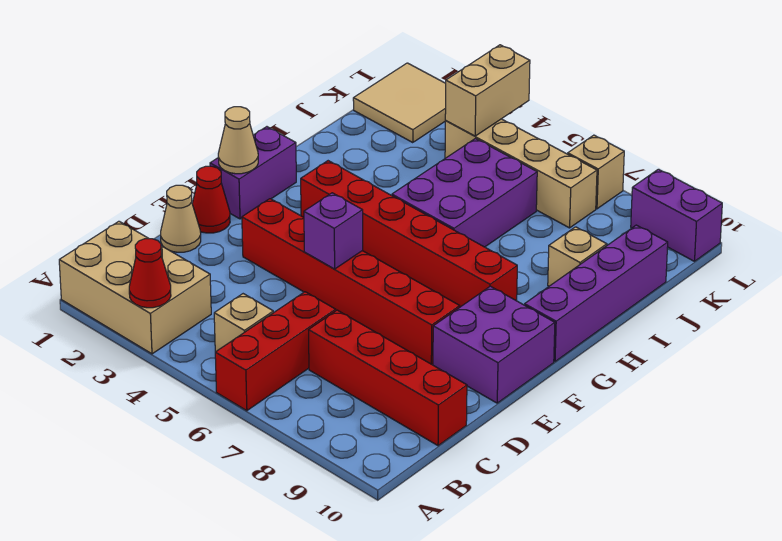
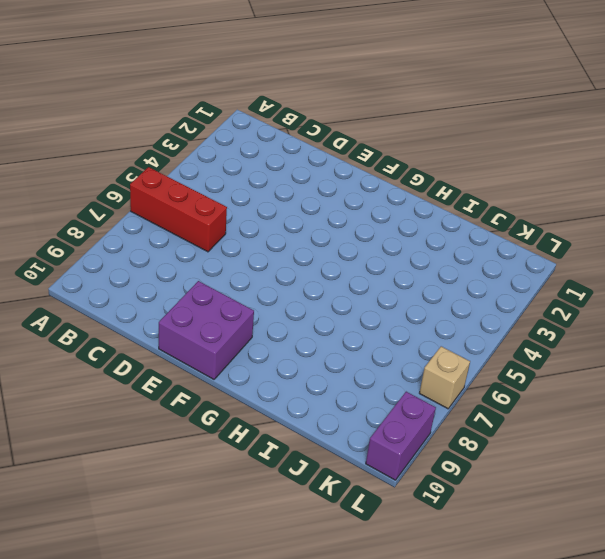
none -> tan brick A1:B3 level 1
none -> tan brick B5 level 1
none -> red brick C7:C10 level 1

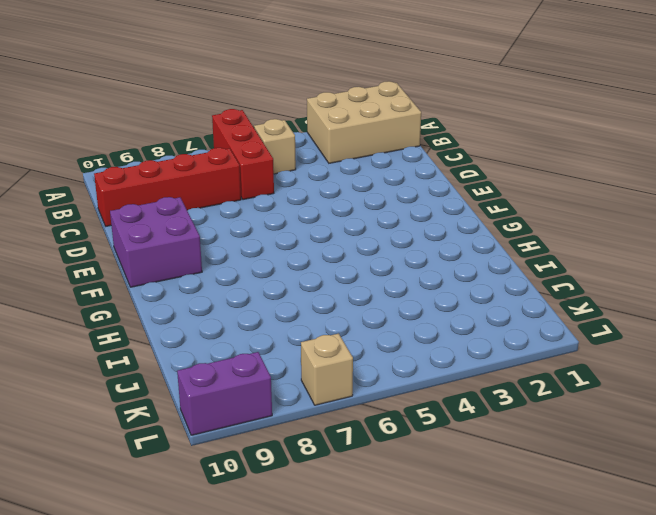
none -> tan cone D1 level 1
none -> red cone E1 level 1
none -> red brick E3:E8 level 1

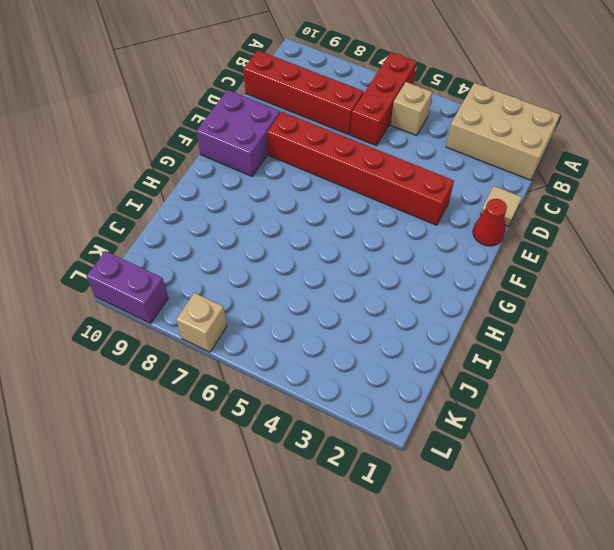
tan tile D1 level 1 -> tan cone D1 level 1
none -> purple brick F1:G1 level 1
none -> red brick G3:G8 level 1
none -> purple brick G10:J10 level 1

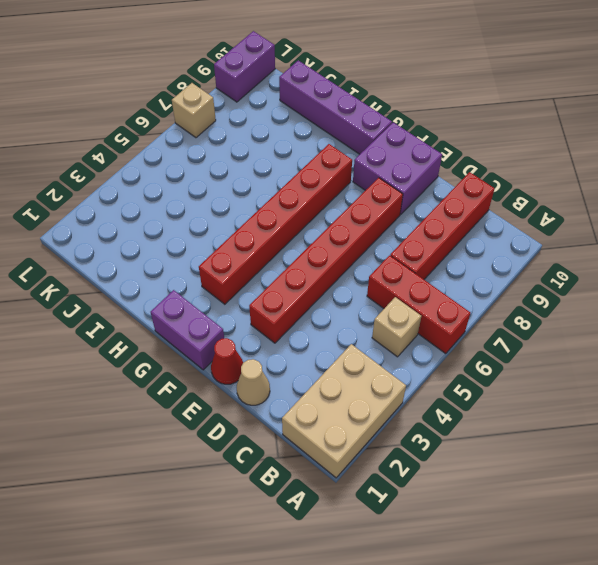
none -> purple brick H5:J6 level 1
none -> tan brick I9 level 1
none -> tan tile K1:L2 level 1

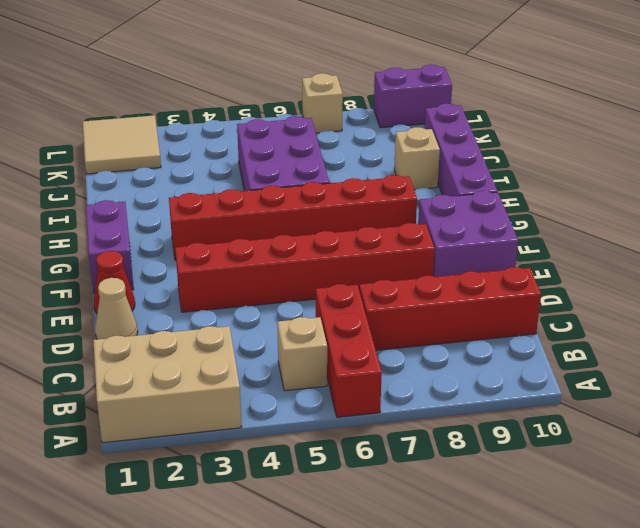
none -> tan brick K4:K7 level 1
none -> red cone A3 level 2
none -> purple brick E5 level 2

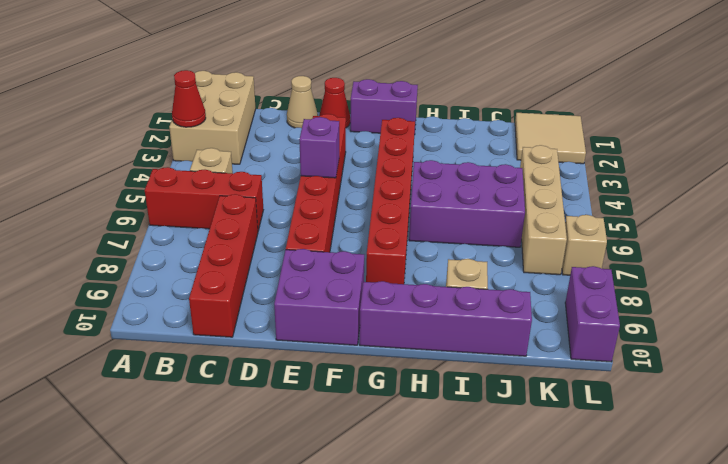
none -> tan cone F1 level 2
none -> tan brick K4:L4 level 2

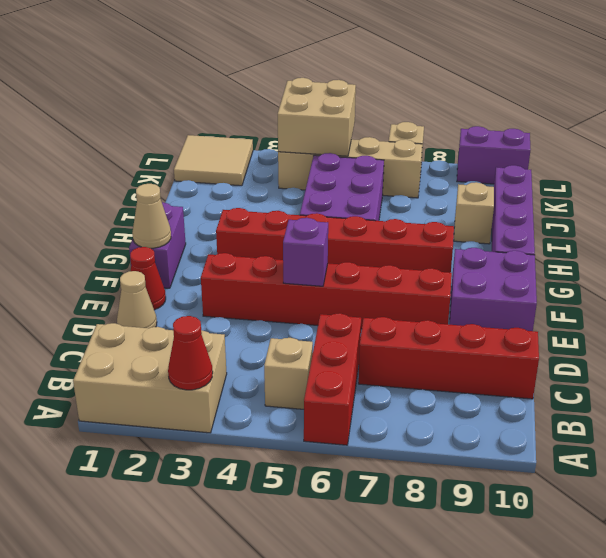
tan brick K4:L5 level 2 -> tan brick K4:L4 level 2

